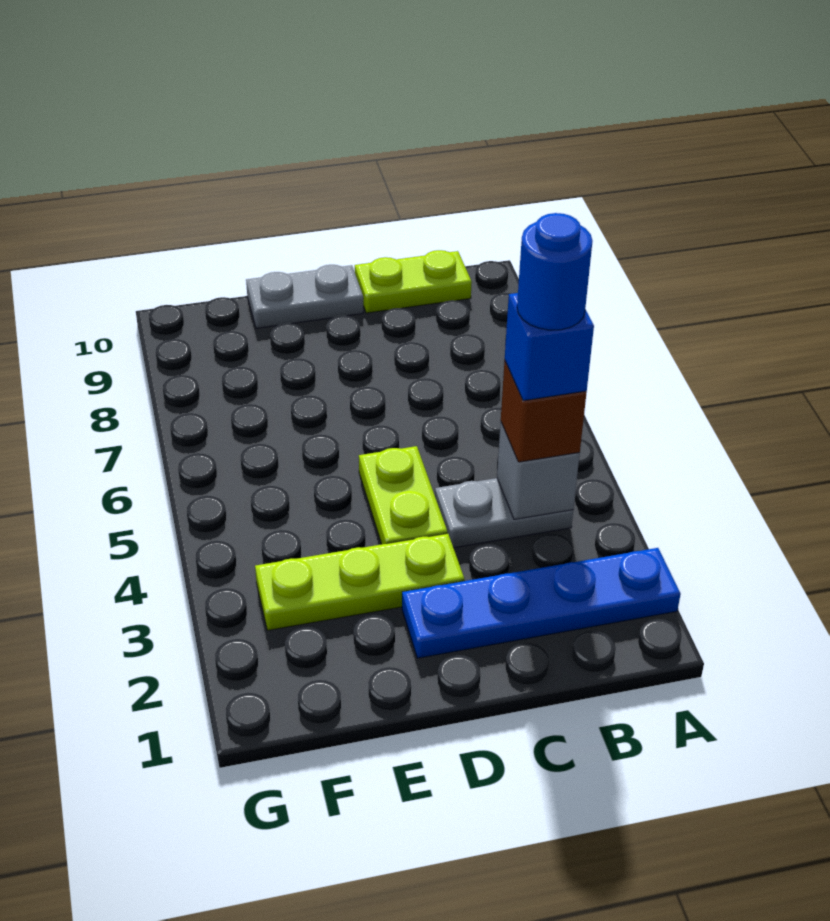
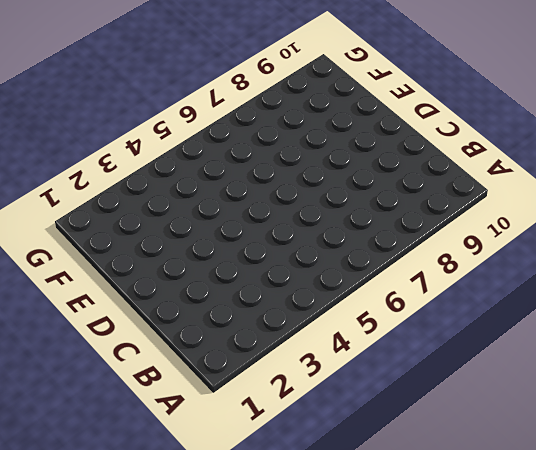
none -> blue plate A2:D2 level 1
none -> grey plate B4:C4 level 1

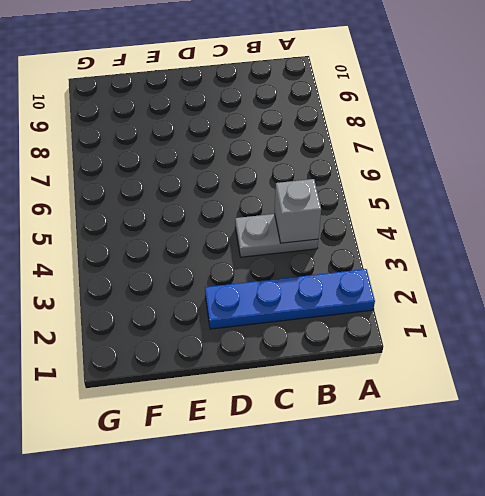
none -> lime plate B10:C10 level 1
none -> lime plate D3:F3 level 1

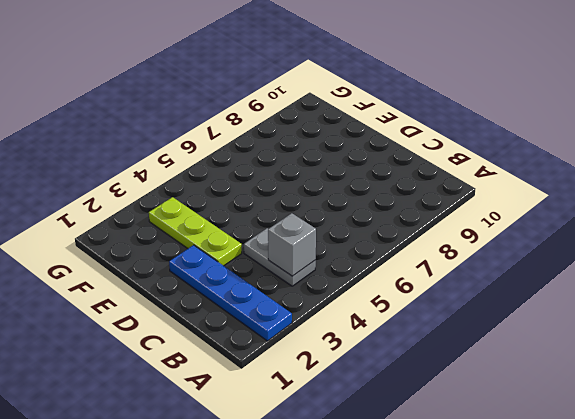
none -> lime plate B10:C10 level 1
none -> lime plate D4:D5 level 1

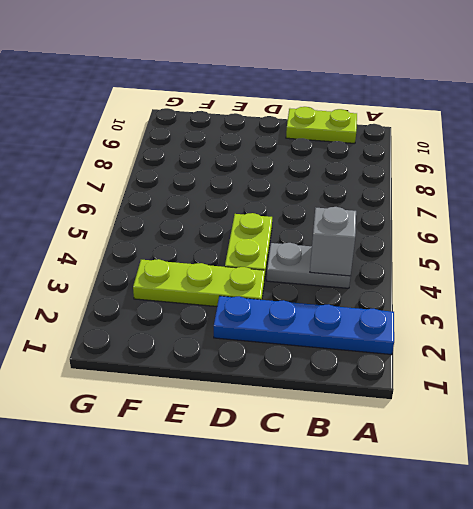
none -> grey plate D10:E10 level 1
none -> brown brick B4 level 3

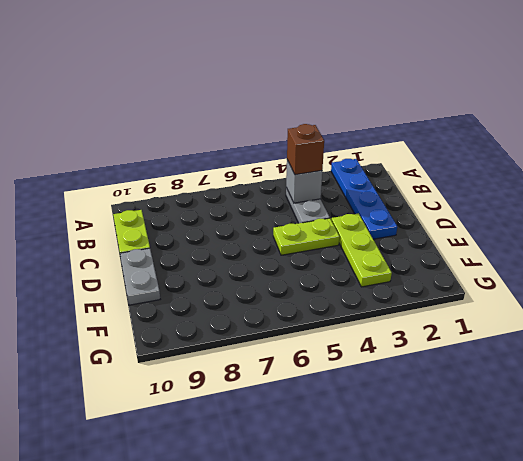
none -> blue brick B4 level 4
none -> blue round brick B4 level 5

